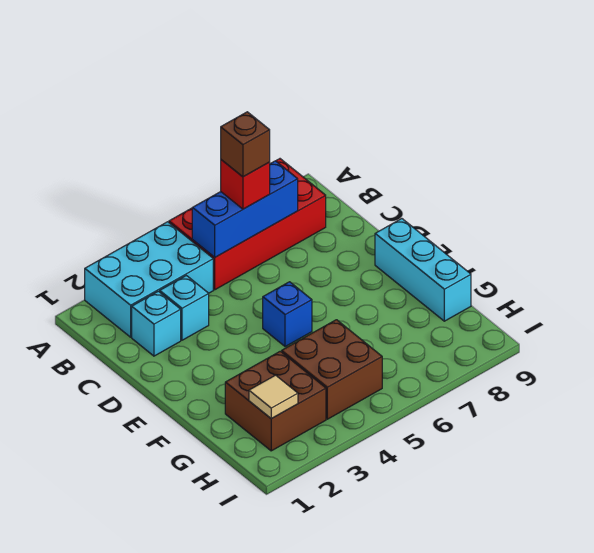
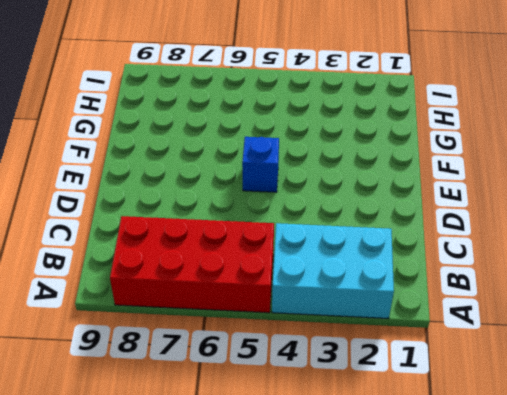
none -> cyan brick C2 level 1
none -> cyan brick C3 level 1
none -> cyan brick E9:G9 level 1

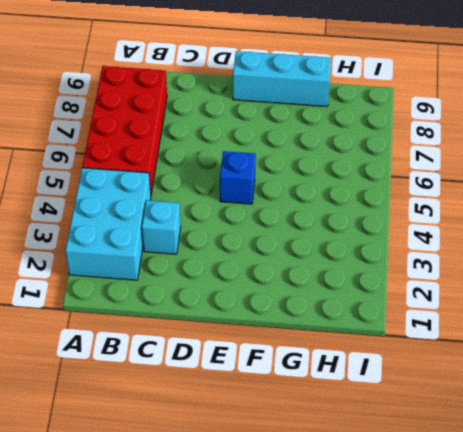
none -> cyan brick C2 level 1
none -> brown brick G2:H3 level 1
none -> brown brick G4:H5 level 1

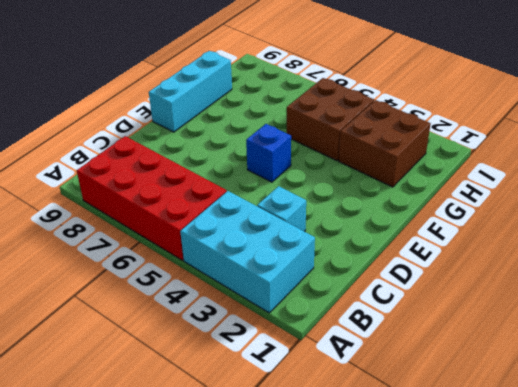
none -> cyan brick C2 level 1
none -> blue brick B5:B7 level 2
none -> tan tile H2 level 2

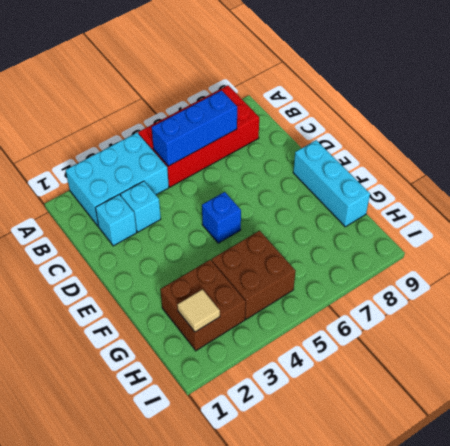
none -> red brick B6 level 3
none -> brown brick B6 level 4

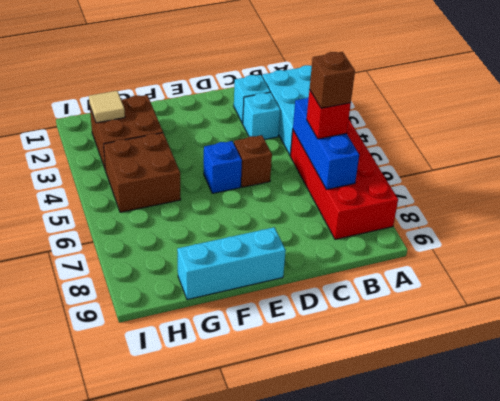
brown brick D5 level 1 -> none

